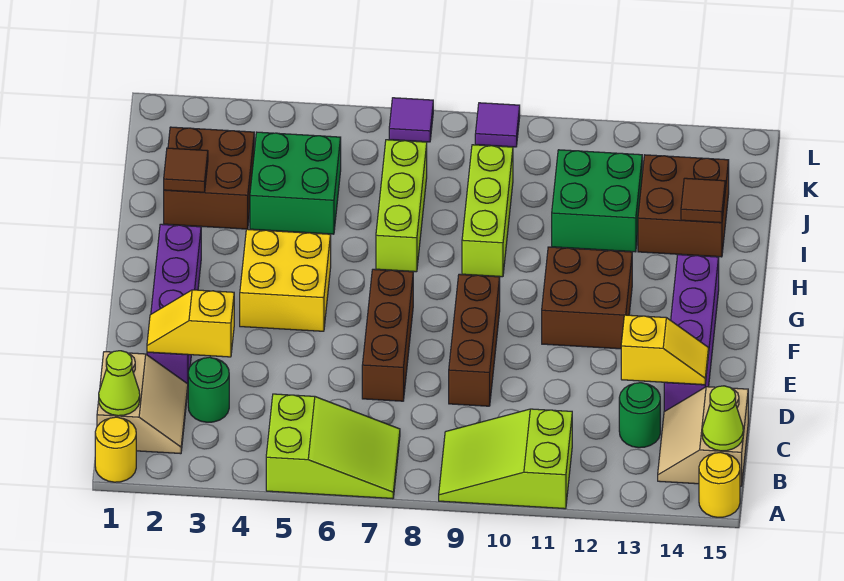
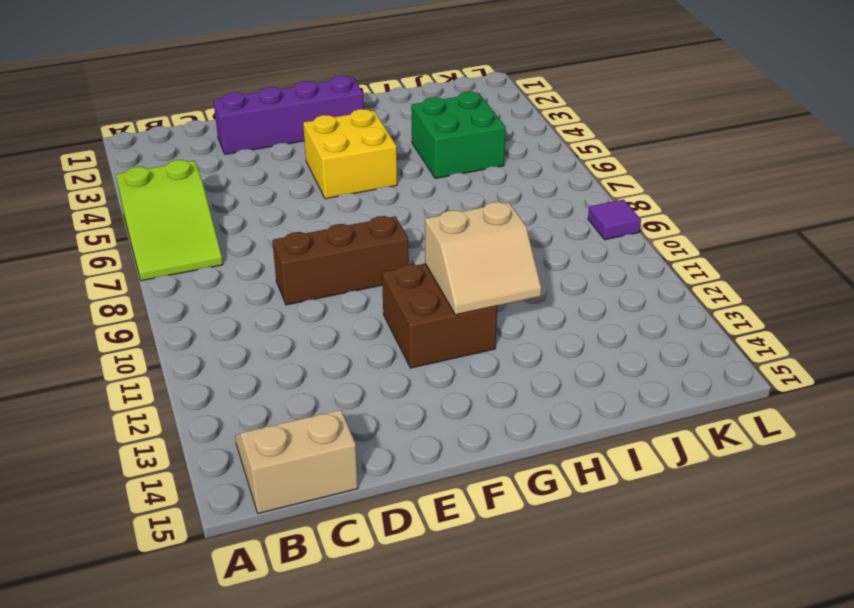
tan slope G11:H12 level 2 top 11 -> tan slope B1:C2 level 1 top 1
none -> yellow round brick A1 level 1
none -> lime slope A9:B11 level 1 top 11
none -> yellow round brick A15 level 1

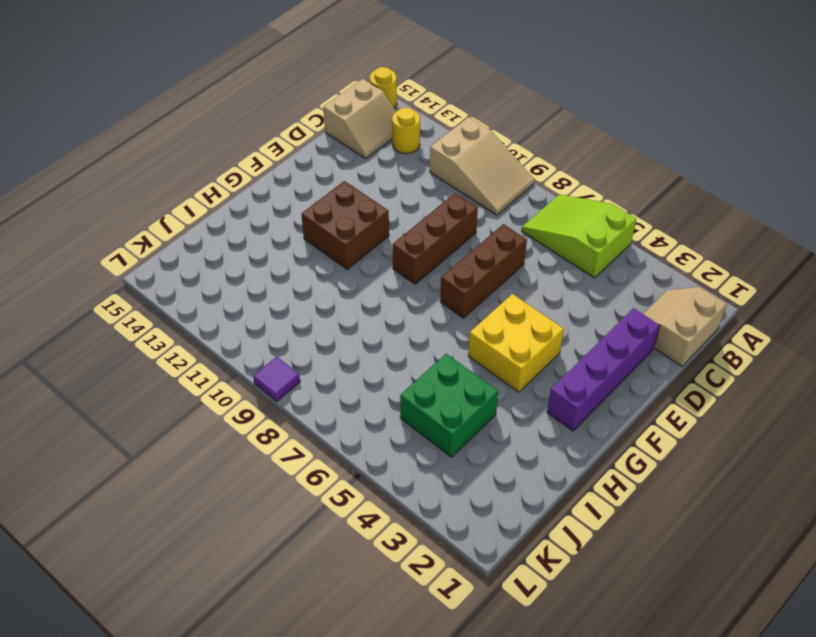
tan slope A9:B11 level 1 top 11 -> lime slope A9:B11 level 1 top 11
yellow round brick B13 level 1 -> yellow round brick A1 level 1
none -> green round brick C3 level 1
none -> green round brick C13 level 1
none -> purple brick D14:G14 level 1

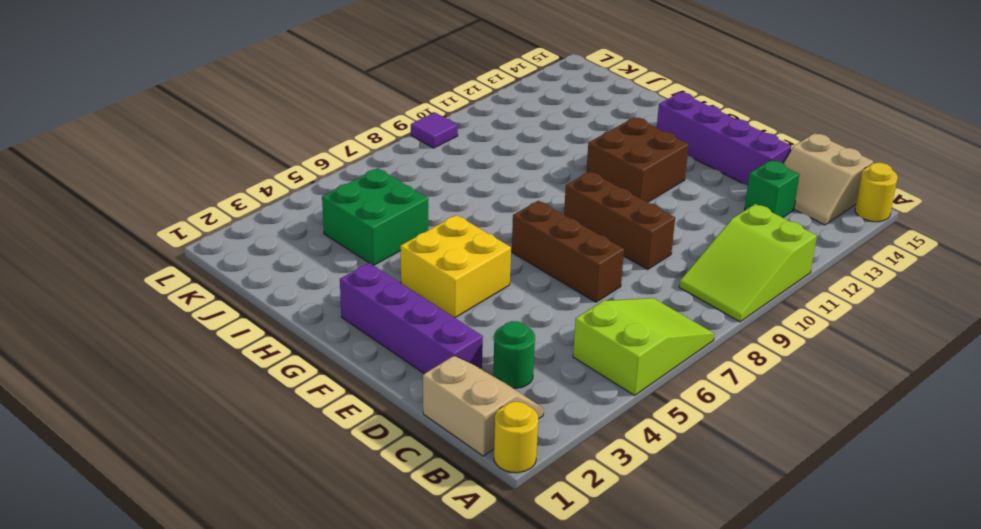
green brick C13 level 1 -> green round brick C13 level 1
none -> lime brick H7:J7 level 1
none -> lime brick H9:J9 level 1
none -> brown brick I2:J3 level 1

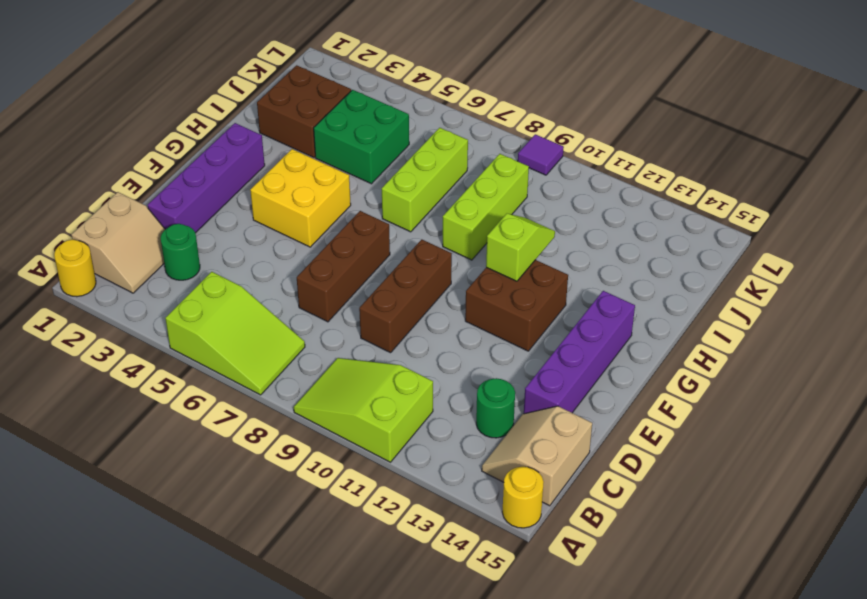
lime slope G11:H11 level 2 top G -> none
none -> green brick I11:J12 level 1
none -> brown brick I13:J14 level 1
none -> purple tile L7 level 1

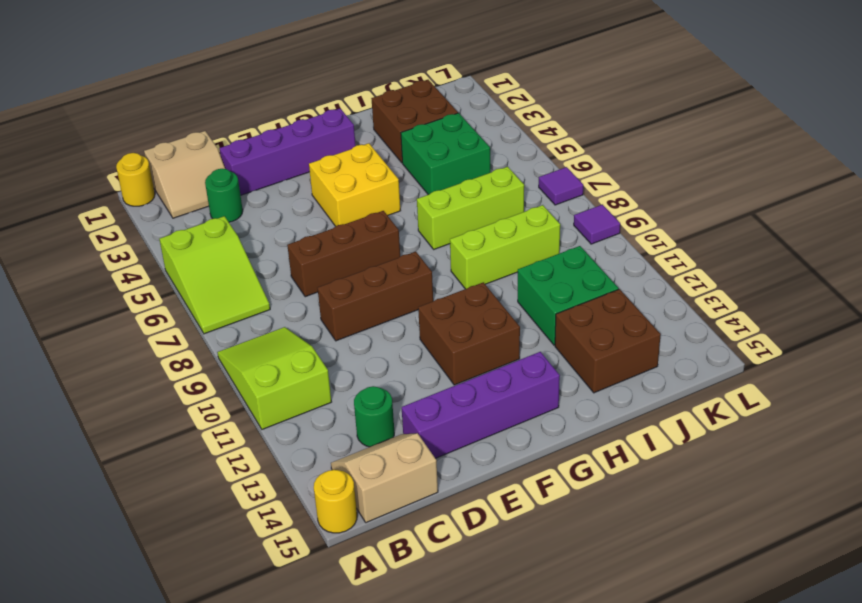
none -> lime cone B1 level 2
none -> lime cone B15 level 2
none -> yellow slope D2:D3 level 2 top 3

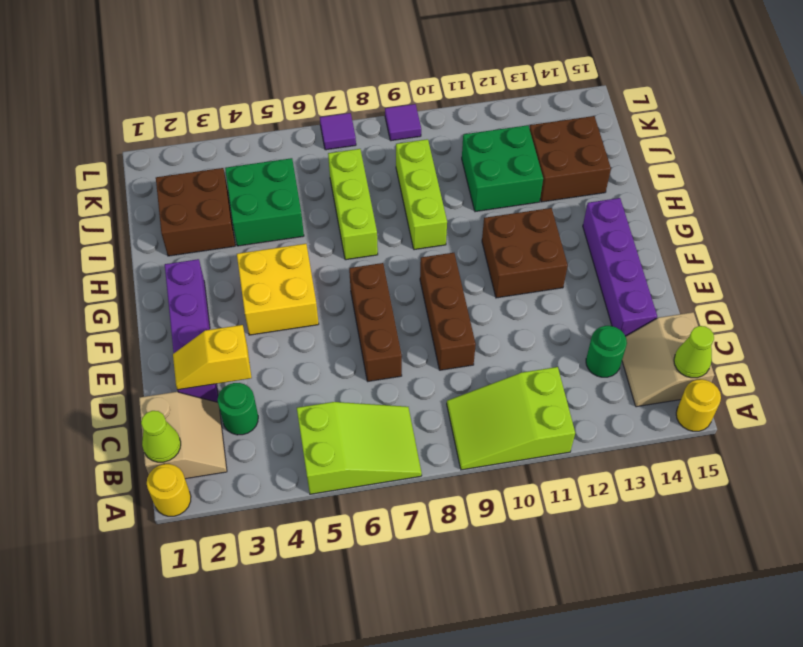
none -> yellow slope D13:D14 level 2 top 13
none -> brown tile I2 level 2
none -> brown tile I14 level 2

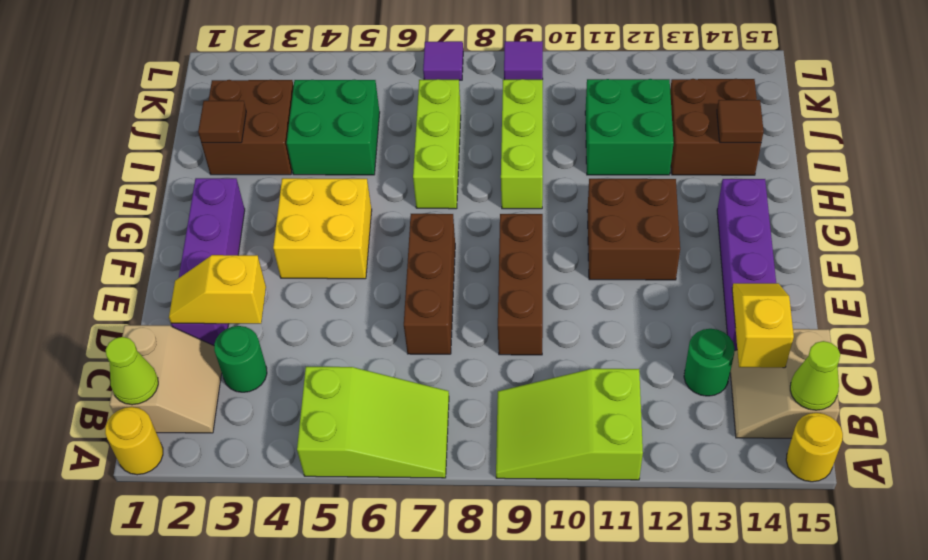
yellow slope C14:D14 level 2 top C -> yellow slope D13:D14 level 2 top 13

